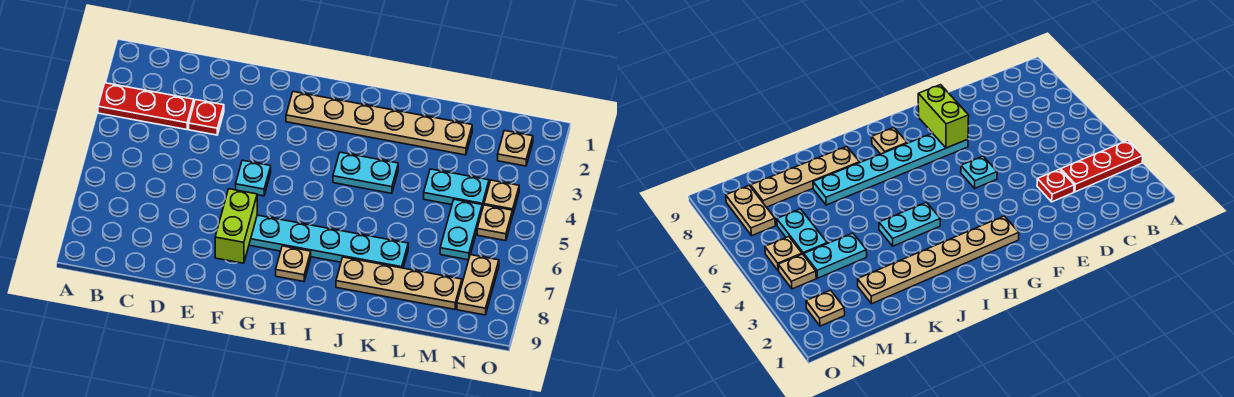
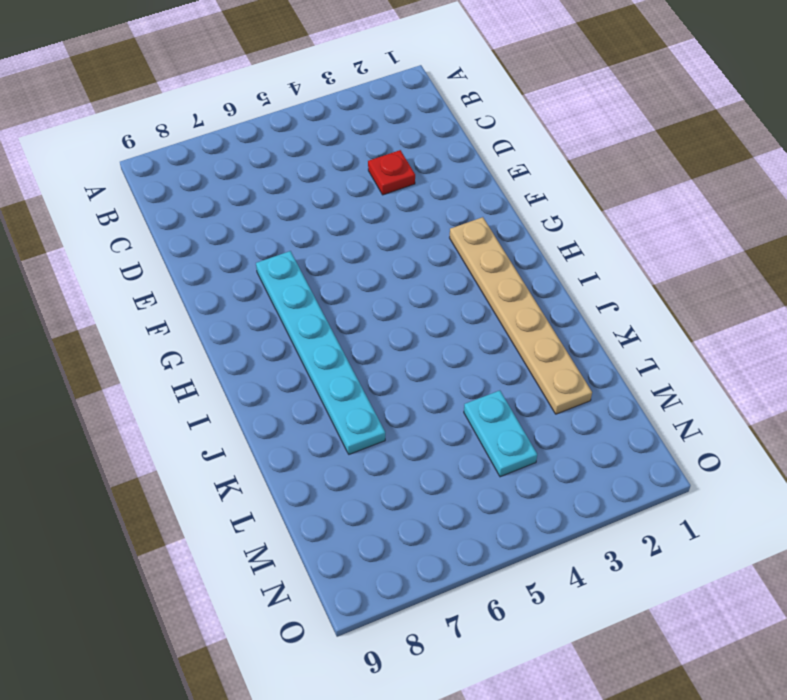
none -> red plate A3:C3 level 1
none -> cyan plate F5 level 1
none -> tan plate H8 level 1

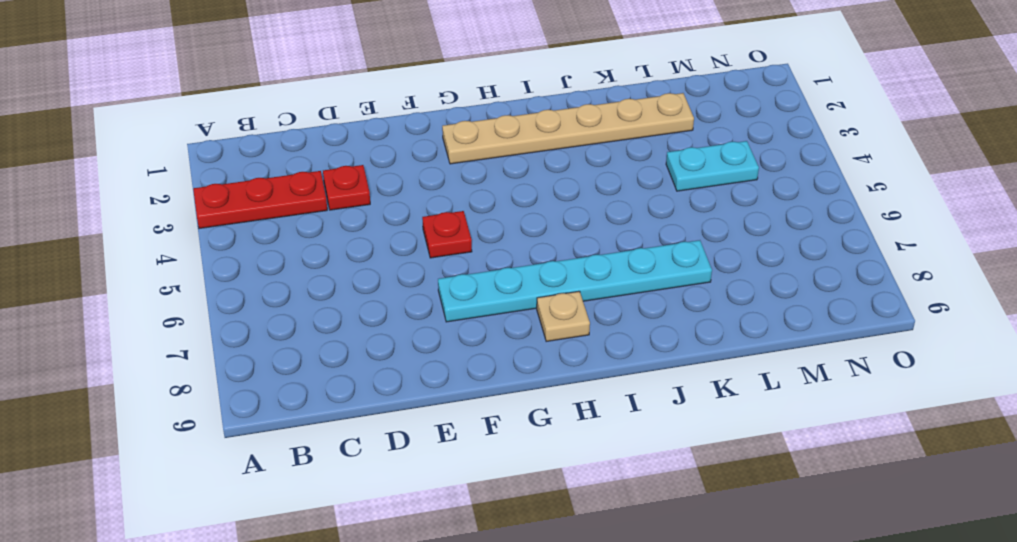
red plate F5 level 1 -> cyan plate F5 level 1
none -> cyan plate I4:J4 level 1
none -> tan plate J8:M8 level 1
none -> cyan plate M5:M6 level 1

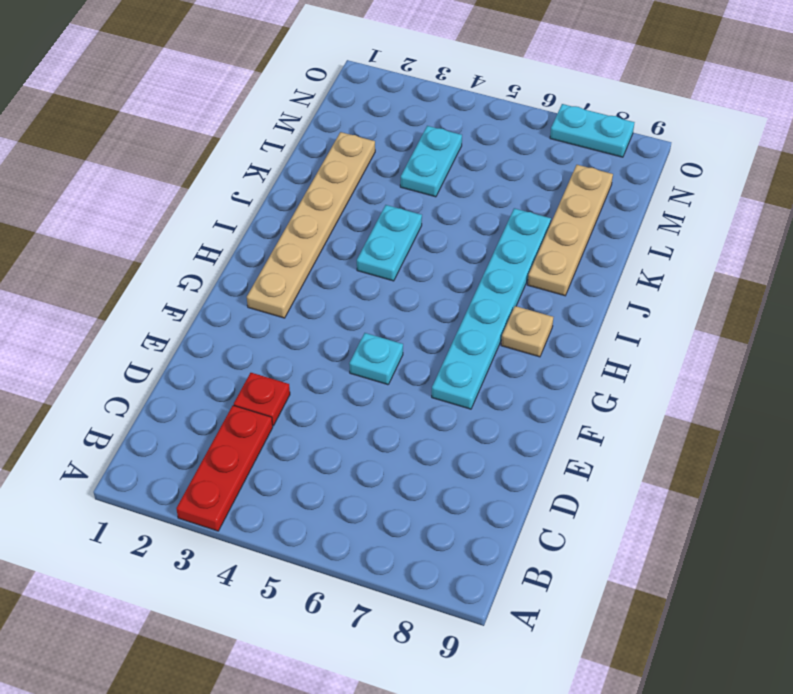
cyan plate O7:O8 level 1 -> cyan plate M5:M6 level 1
none -> tan plate N2 level 1
none -> tan plate N4 level 1
none -> tan plate N5 level 1

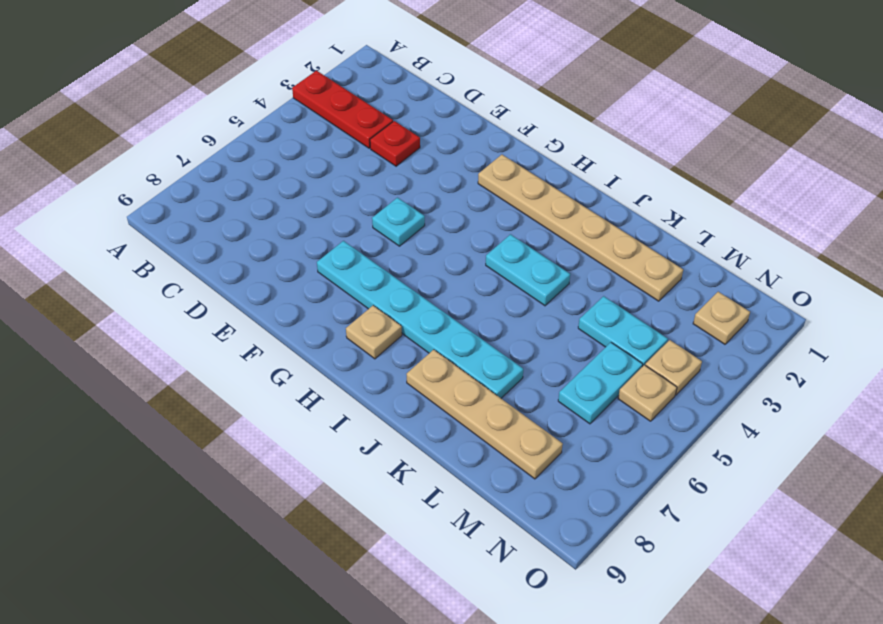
none -> tan plate N7:N8 level 1
none -> lime brick F7:F8 level 2

